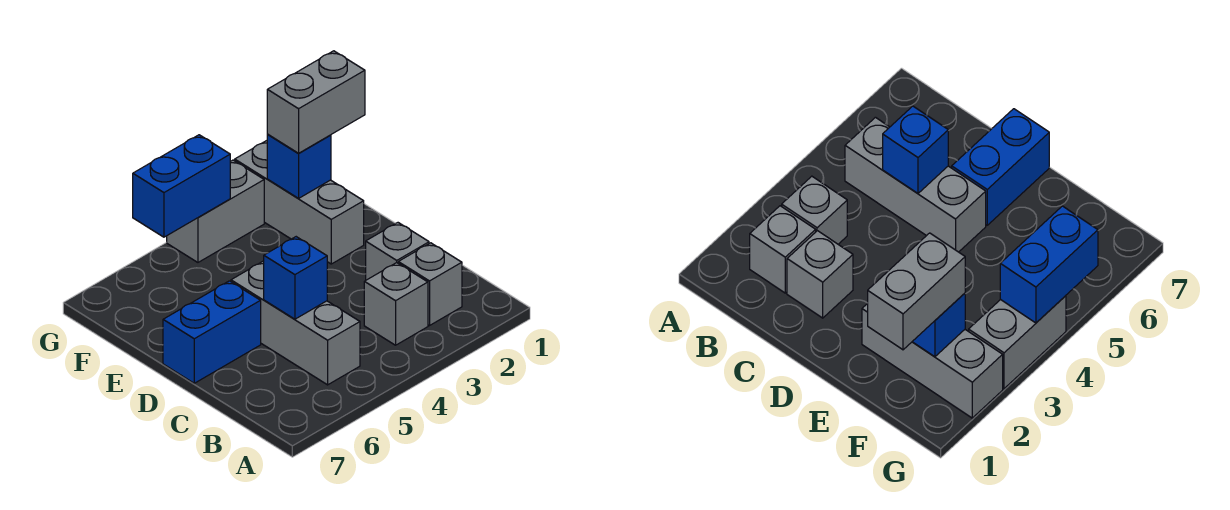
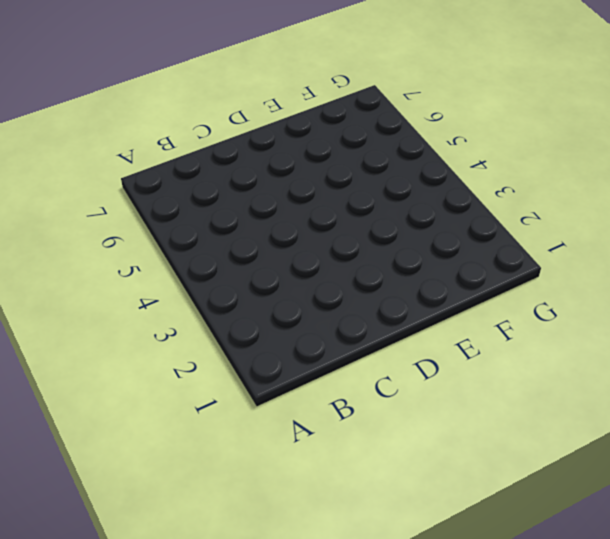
none -> grey brick B2 level 1
none -> grey brick B3 level 1

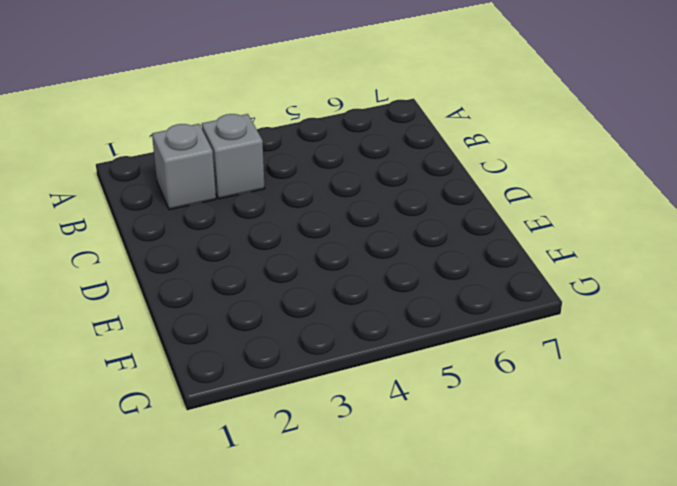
none -> grey brick B5:D5 level 1
none -> grey brick C2 level 1

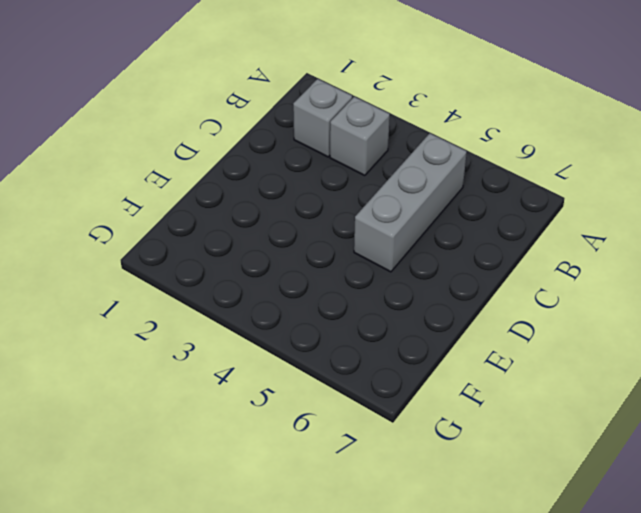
none -> grey brick C2 level 1
none -> blue brick D6:D7 level 1

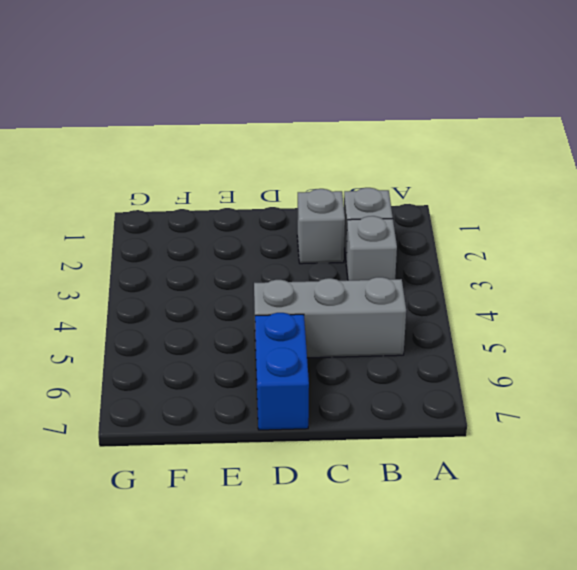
none -> grey brick E2:G2 level 1
none -> grey brick G3:G4 level 1

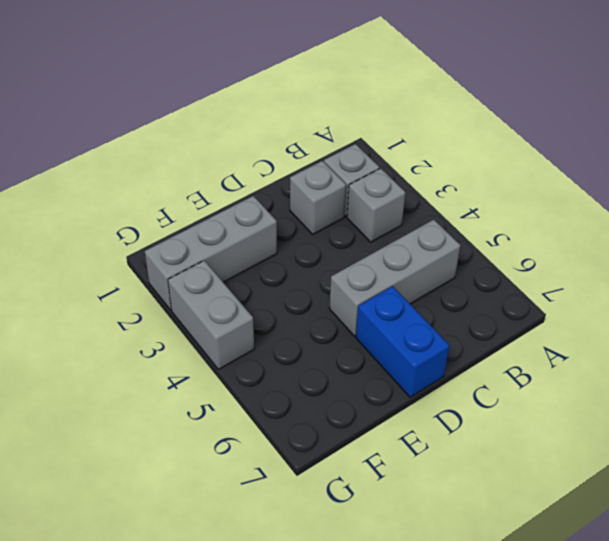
none -> blue brick C5 level 2
none -> blue brick F2 level 2

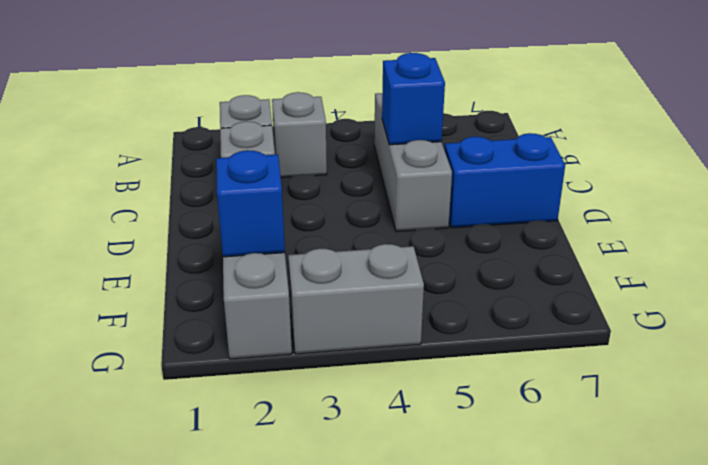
none -> blue brick G4:G5 level 2
none -> grey brick F1:F2 level 3

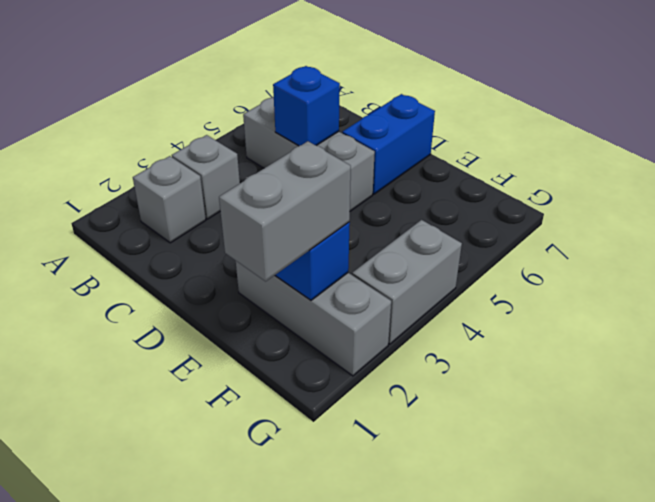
none -> grey brick C2 level 1
none -> blue brick G4:G5 level 2

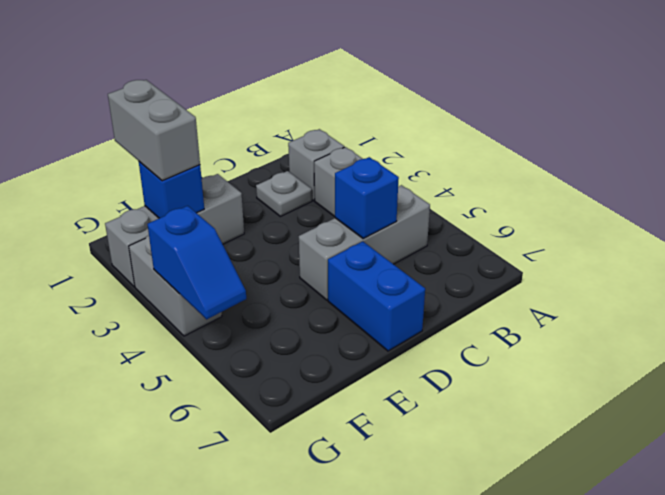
grey plate C2 level 1 -> grey brick C2 level 1
blue slope G4:G5 level 2 top 4 -> blue brick G4:G5 level 2

